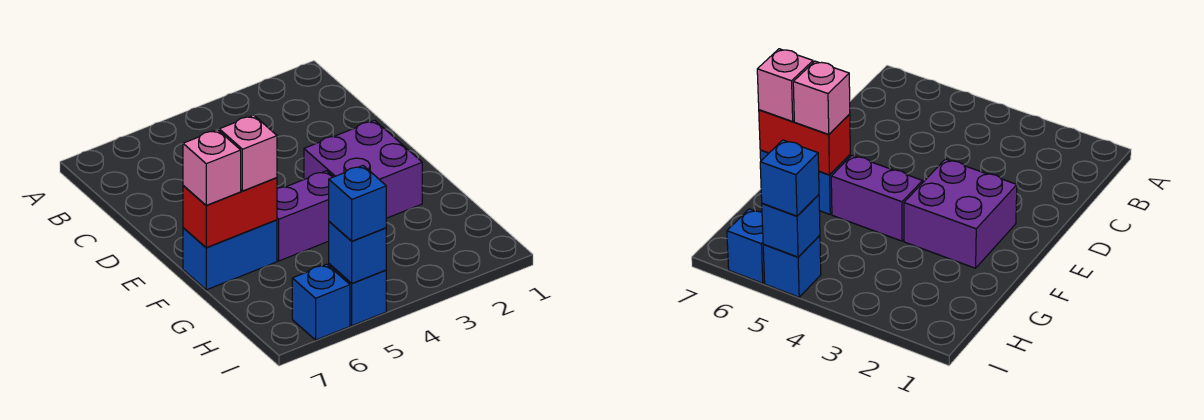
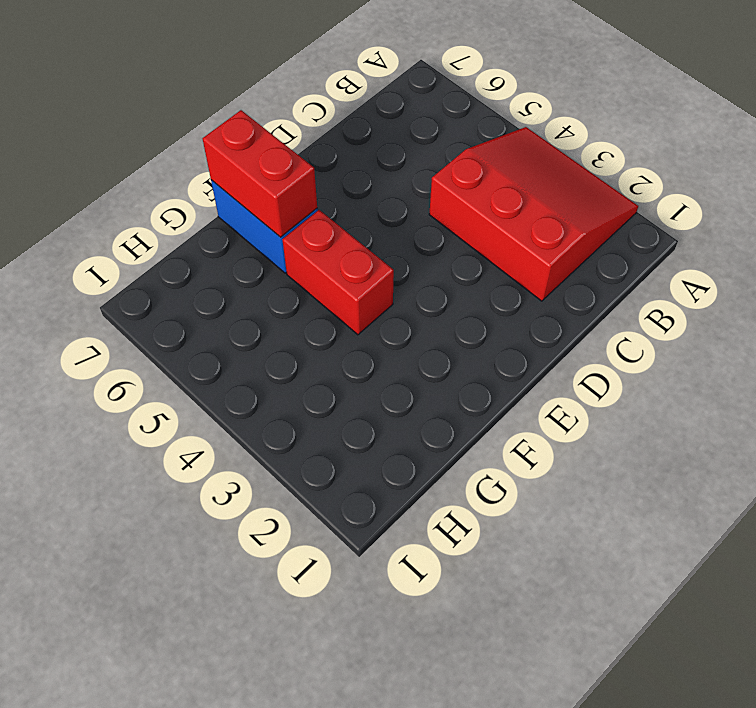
red slope A2:C4 level 1 top C -> none
red brick F4:F5 level 1 -> purple brick F4:F5 level 1
none -> purple brick E2:F3 level 1
none -> blue brick I5 level 1

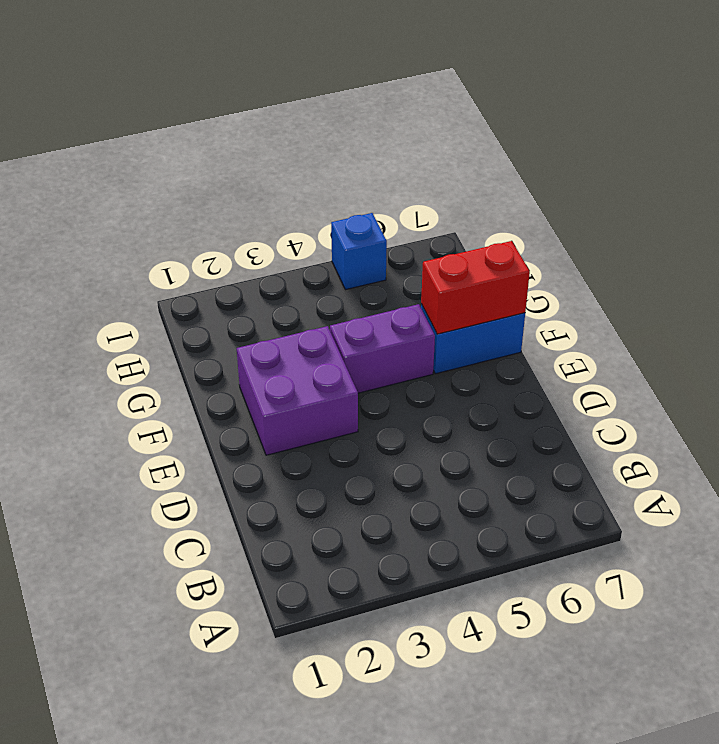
none -> blue brick I6 level 1
none -> blue brick I5 level 2

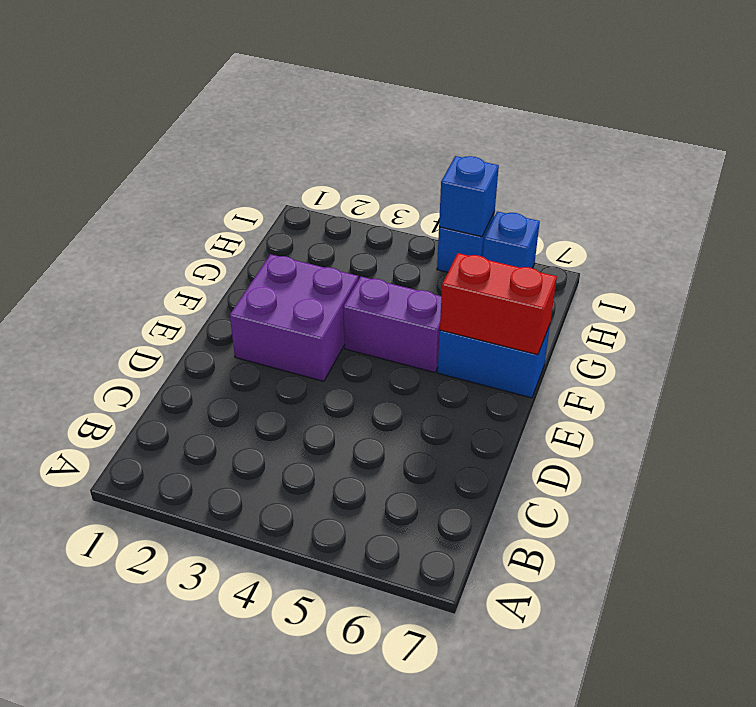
none -> pink brick F6 level 3
none -> pink brick F7 level 3

